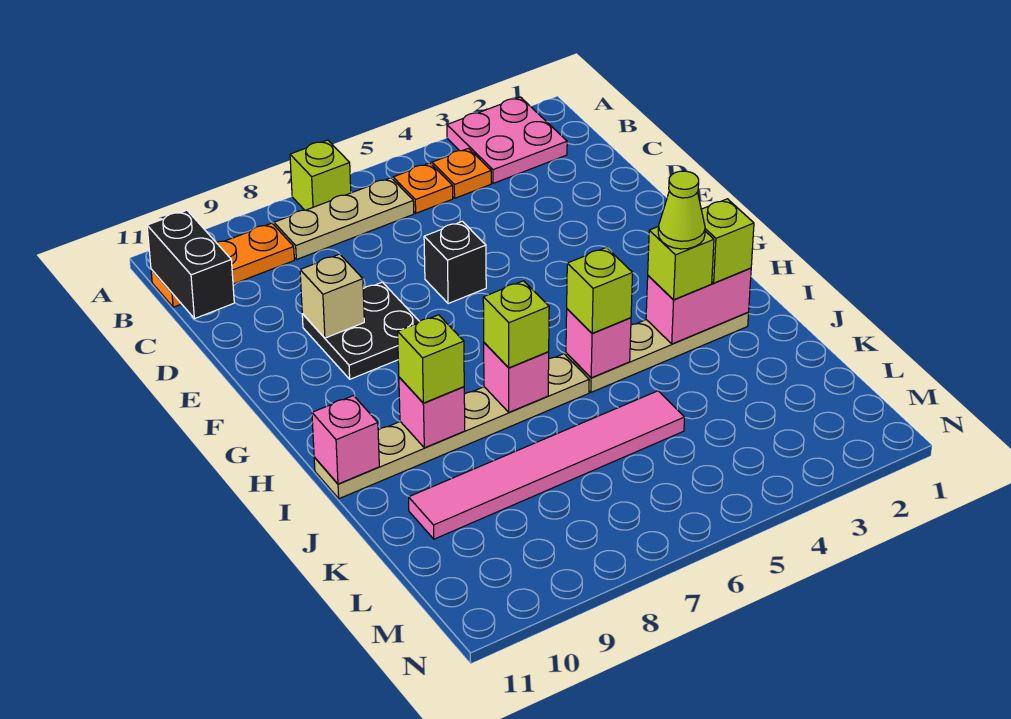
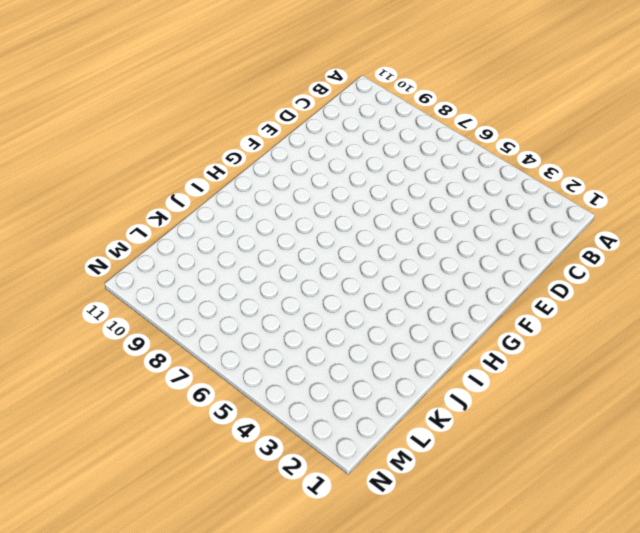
none -> pink plate A2:B3 level 1
none -> lime brick A7 level 1
none -> orange plate B4 level 1

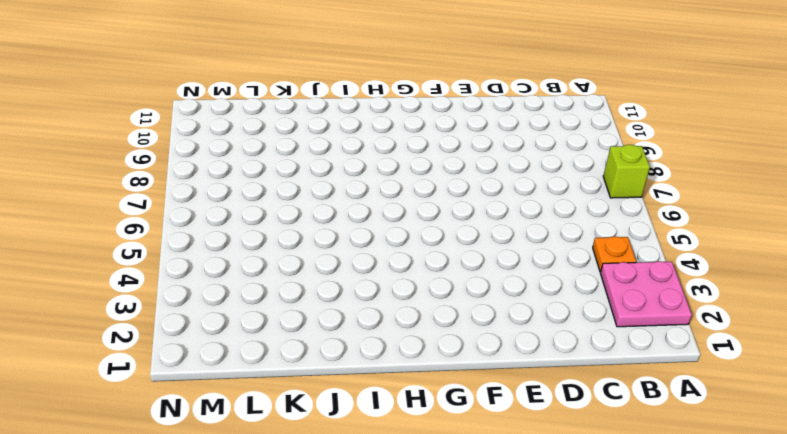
none -> orange plate B5 level 1
none -> tan plate B6:B8 level 1
none -> orange plate B9:B11 level 1

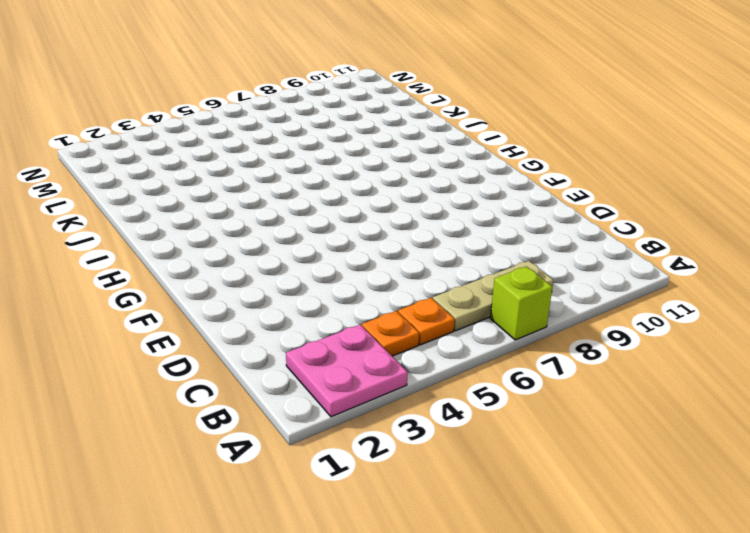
none -> orange plate B9:B11 level 1
none -> black brick E6 level 1
none -> black plate E8:F9 level 1

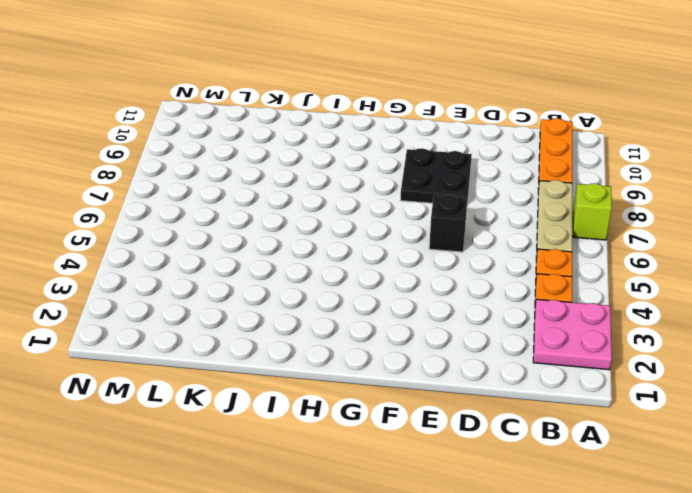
none -> tan plate I2:I5 level 1
none -> tan plate I6:I11 level 1
none -> pink tile K5:K10 level 1

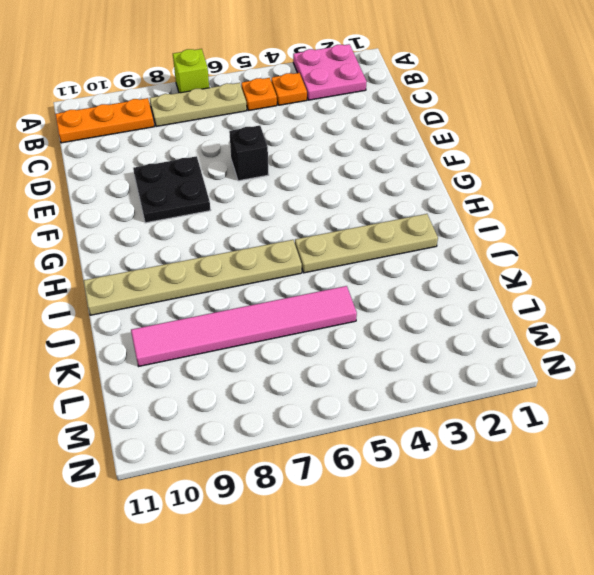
none -> black brick B11:C11 level 2
none -> tan brick E9 level 2
none -> pink brick I2:I3 level 2

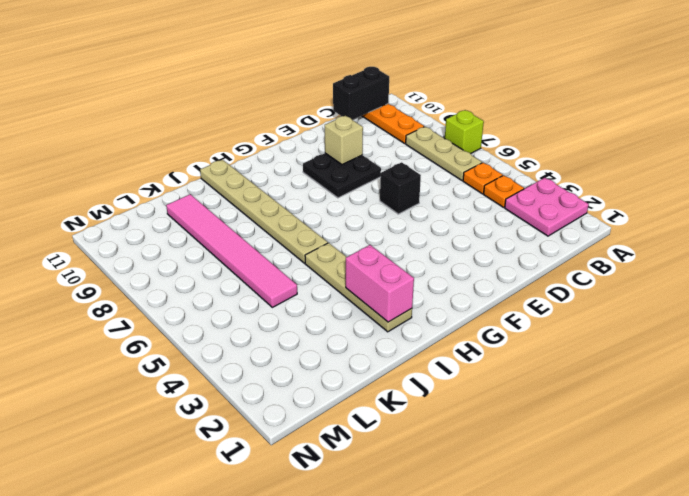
none -> pink brick I5 level 2
none -> pink brick I7 level 2
none -> pink brick I9 level 2

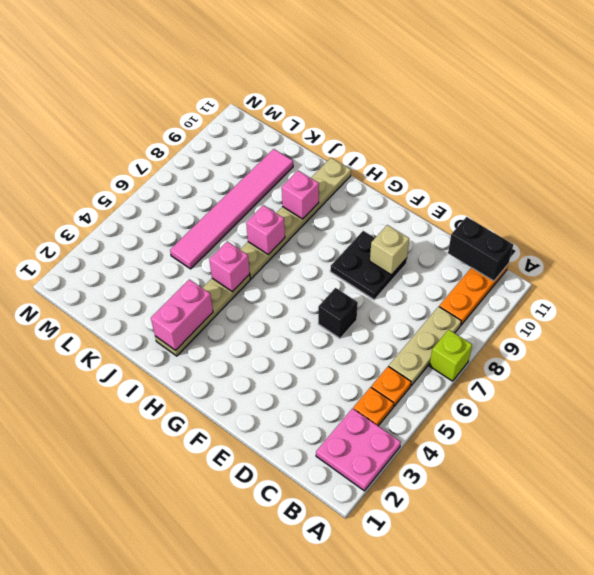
none -> pink brick I11 level 2
none -> lime brick I2 level 3
none -> lime brick I3 level 3

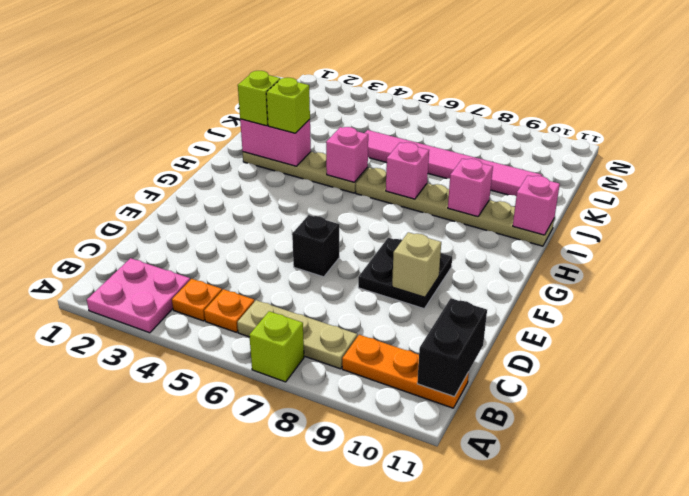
none -> lime brick I5 level 3
none -> lime brick I7 level 3
none -> lime brick I9 level 3

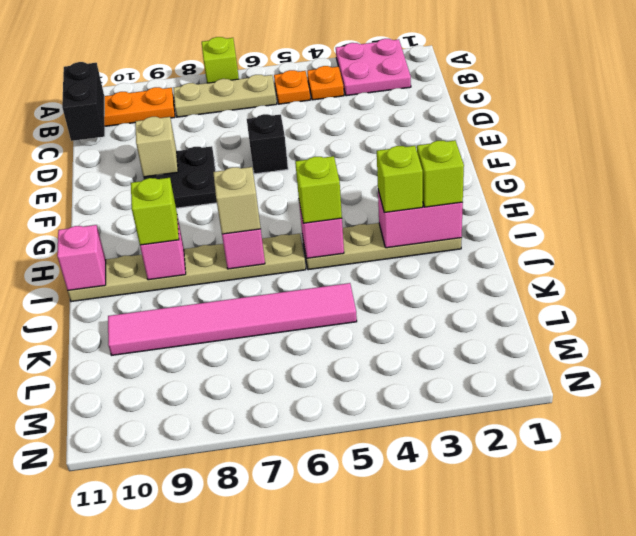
tan brick I7 level 3 -> lime brick I7 level 3
none -> lime cone I3 level 4

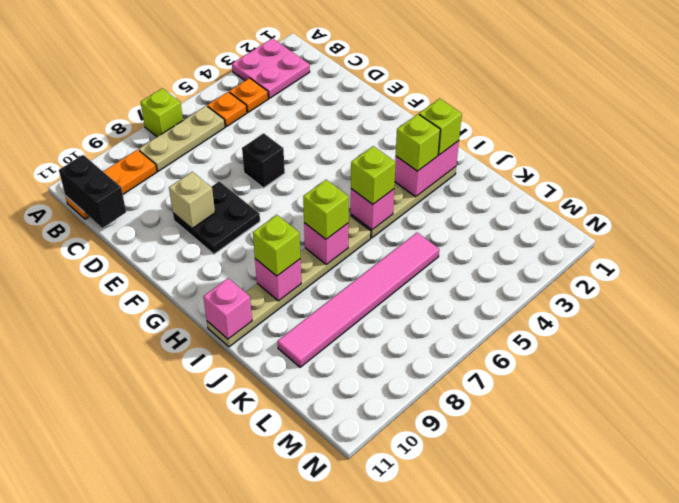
none -> lime cone I3 level 4

